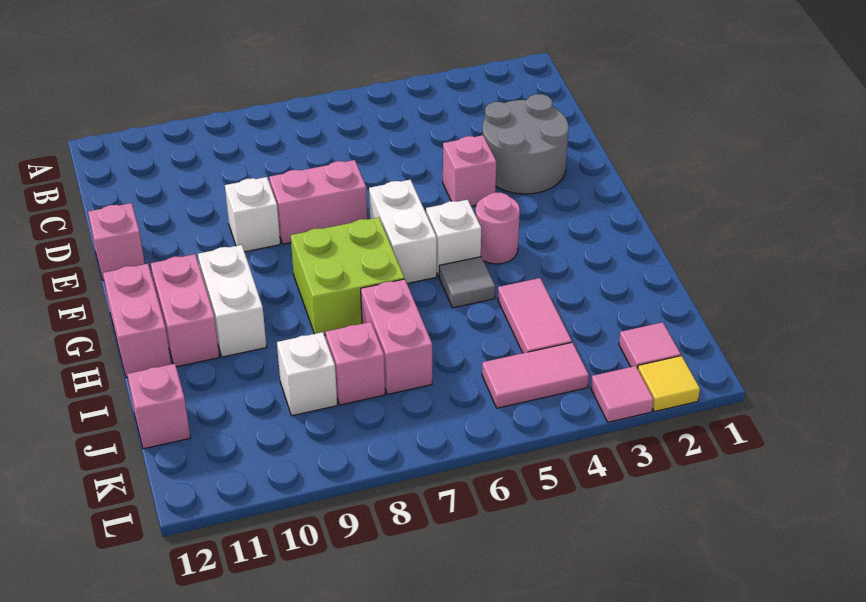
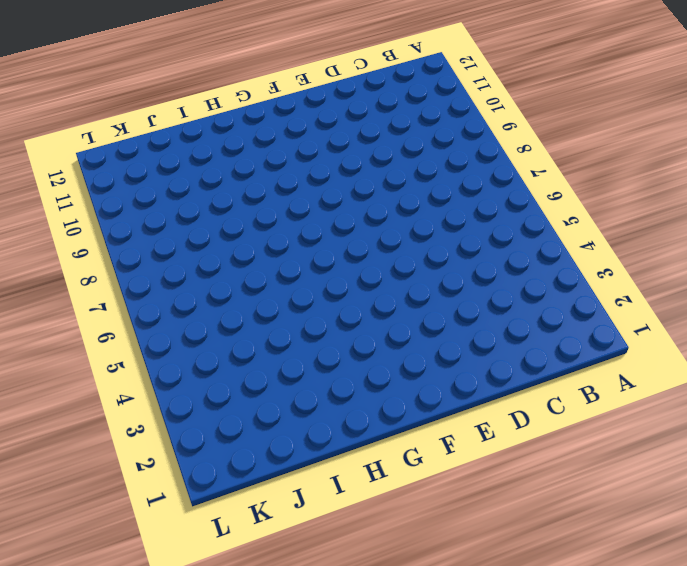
none -> grey round brick D2:E3 level 1
none -> pink brick E4 level 1
none -> pink brick E7:E8 level 1

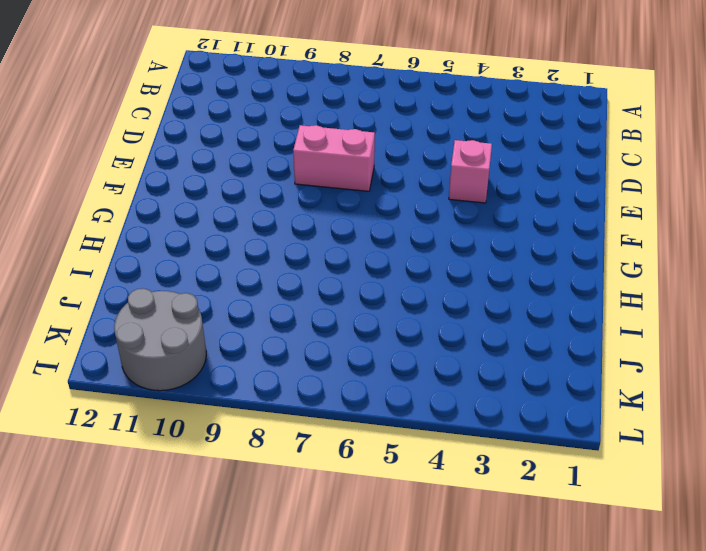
grey round brick K10:L11 level 1 -> grey round brick D2:E3 level 1
none -> white brick E9 level 1
none -> pink brick E12 level 1
none -> white brick F6:G6 level 1

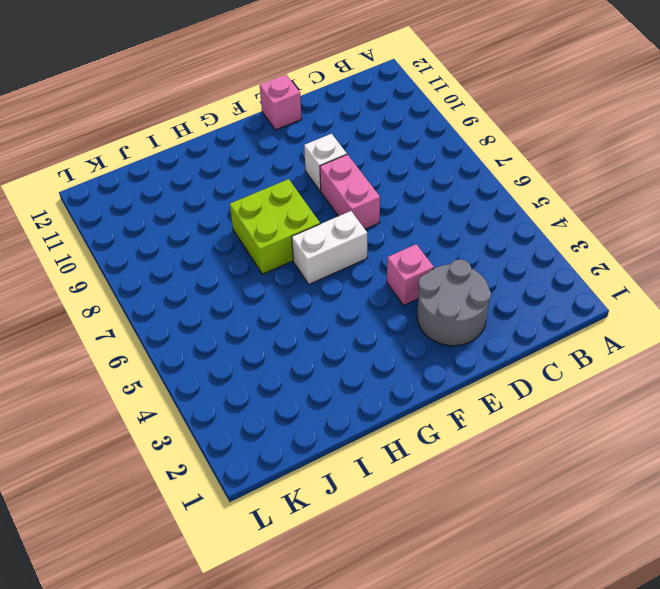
none -> pink round brick G4 level 1
none -> white brick G5 level 1
none -> white brick G10:H10 level 1

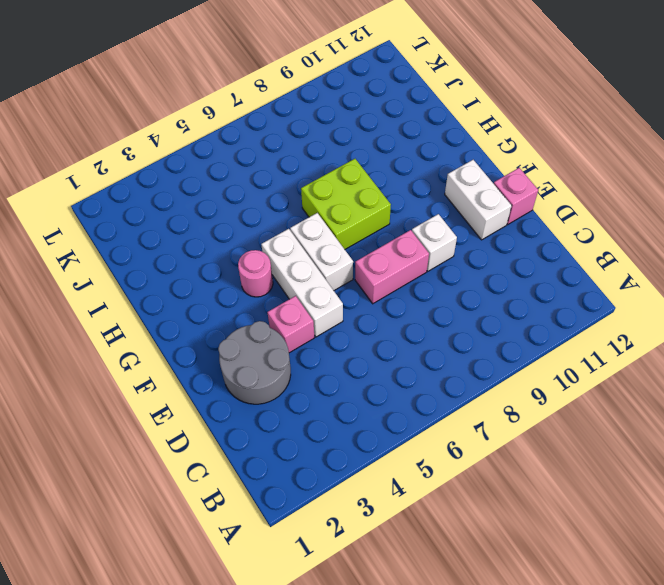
white brick E5:G5 level 1 -> white brick G5 level 1
white brick E11:F11 level 1 -> white brick G10:H10 level 1
none -> pink brick G11:H11 level 1
none -> pink brick G12:H12 level 1
none -> grey tile H5 level 1

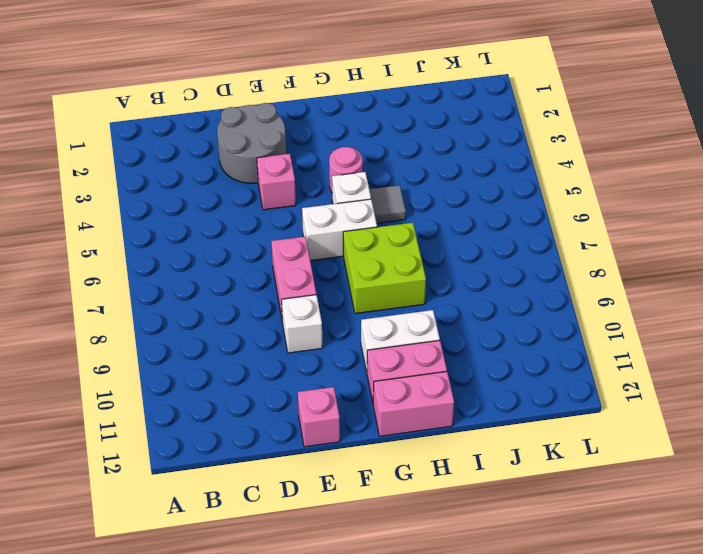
none -> pink tile I4:J4 level 1
none -> pink brick I7:J7 level 1
none -> pink brick J8 level 1

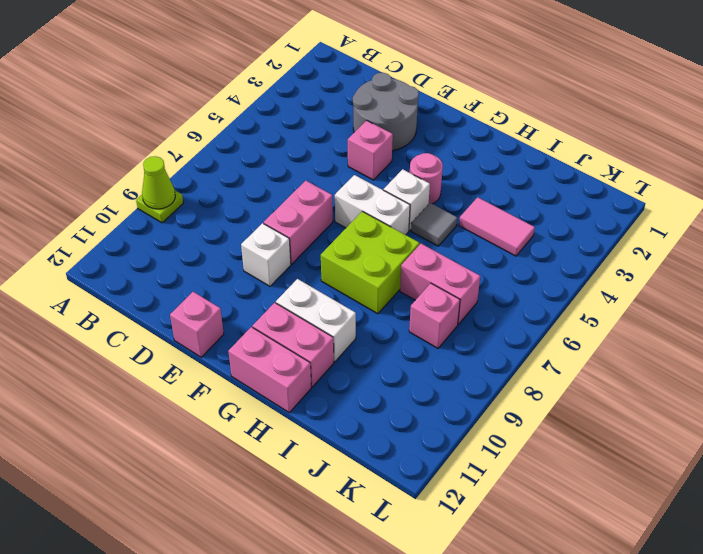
lime plate A9 level 1 -> none
lime cone A9 level 2 -> none
none -> white brick J9 level 1
none -> pink brick J12 level 1
none -> pink tile K2 level 1

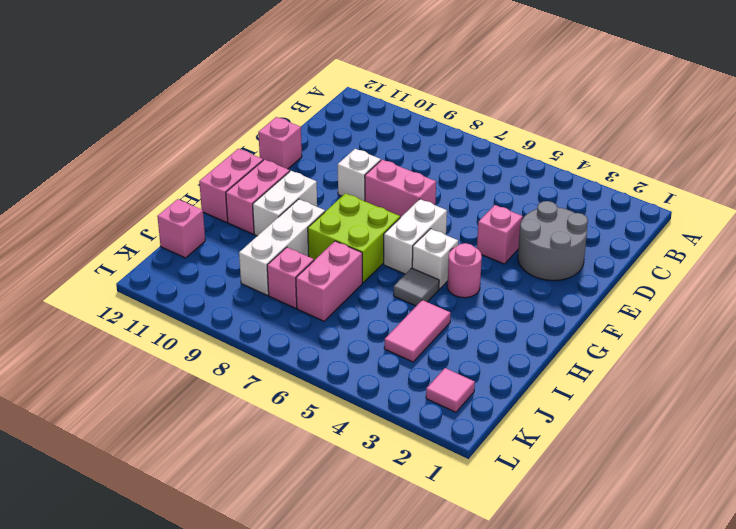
white brick H9:J9 level 1 -> white brick J9 level 1
none -> pink tile K4:K5 level 1
none -> yellow tile L2 level 1
none -> pink tile L3 level 1

